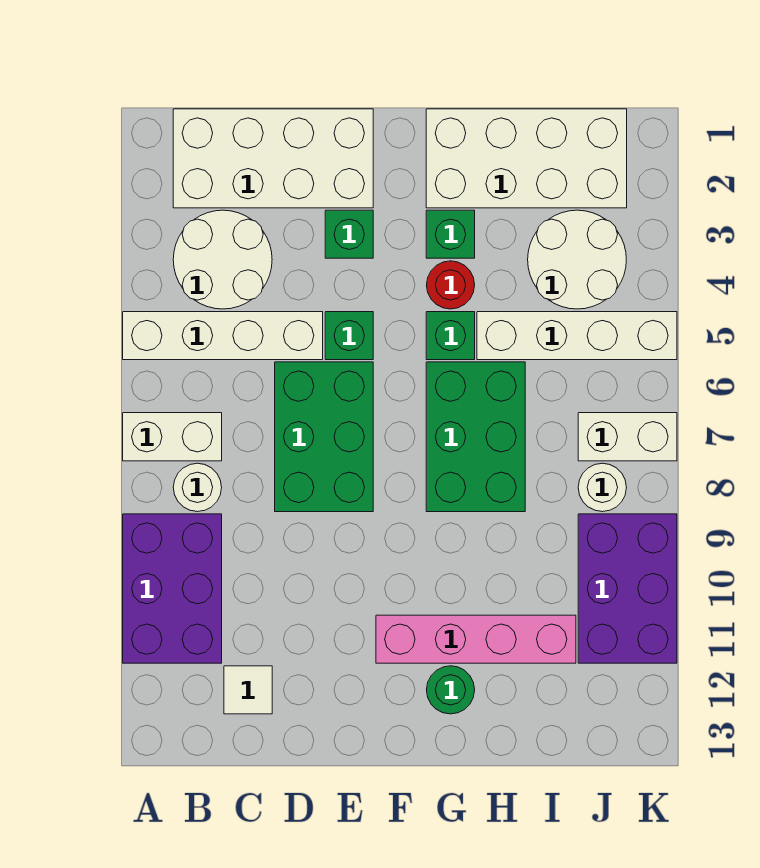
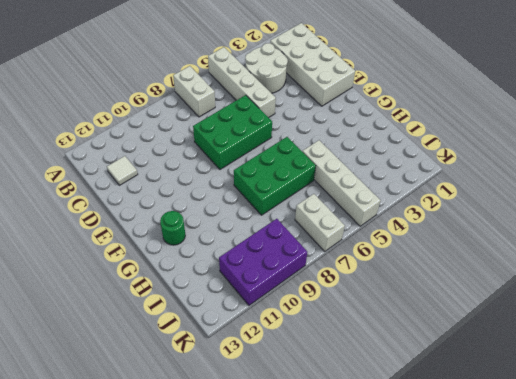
none -> purple brick A9:B11 level 1
none -> white round brick B8 level 1
none -> green brick E3 level 1

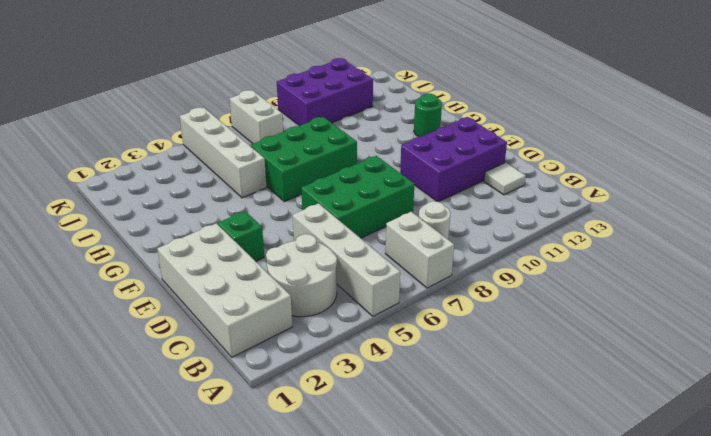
purple brick D10:E12 level 1 -> purple brick A9:B11 level 1
none -> green brick E5 level 1
none -> pink brick F11:I11 level 1
none -> white brick G1:J2 level 1

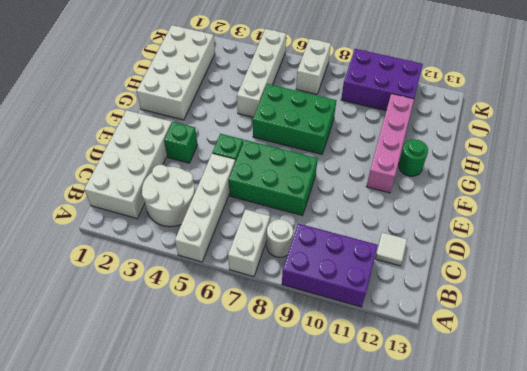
none -> green brick G3 level 1
none -> red round brick G4 level 1
none -> green brick G5 level 1

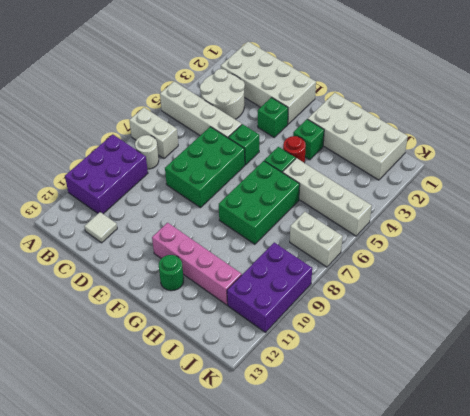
none -> white round brick I3:J4 level 1
none -> white round brick J8 level 1

